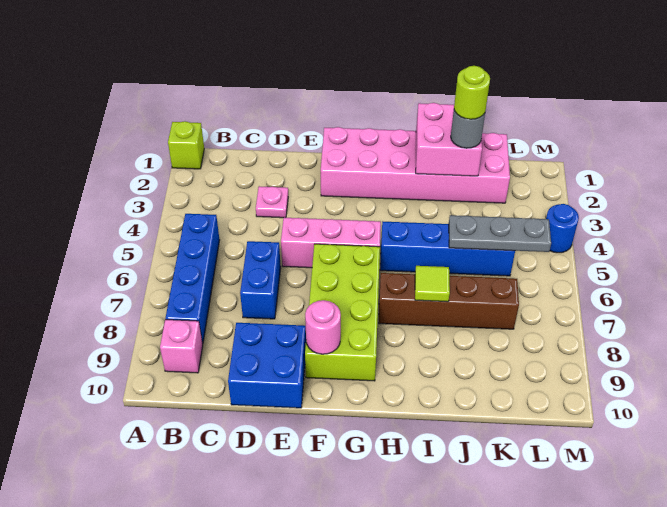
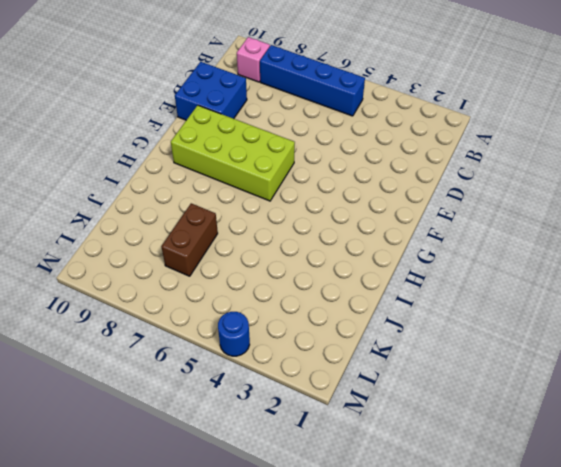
brown brick J7:K7 level 1 -> brown brick H7:K7 level 1
none -> lime brick A1 level 1
none -> pink plate D3 level 1
none -> blue brick D6:D7 level 1

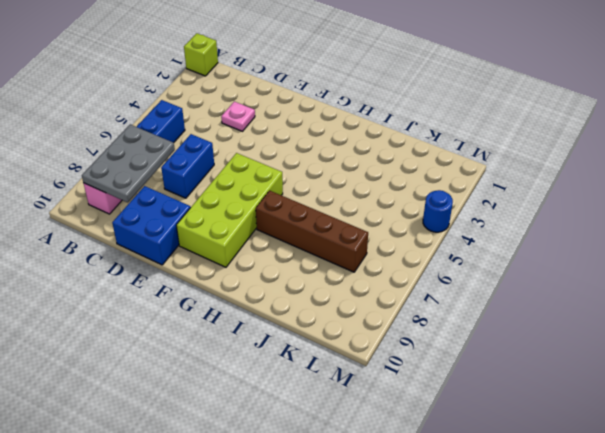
grey plate B7:C9 level 2 -> none
none -> pink brick E5:G5 level 1
none -> pink brick F1:K2 level 1
none -> blue brick H5:K5 level 1

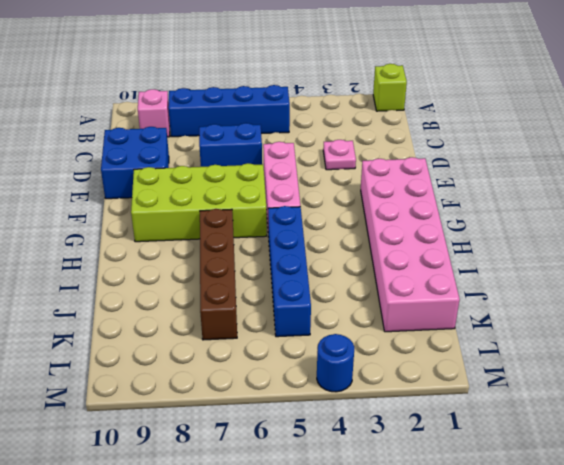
none -> pink round brick F9 level 2
none -> pink brick I1:J2 level 2
none -> lime tile I7 level 2

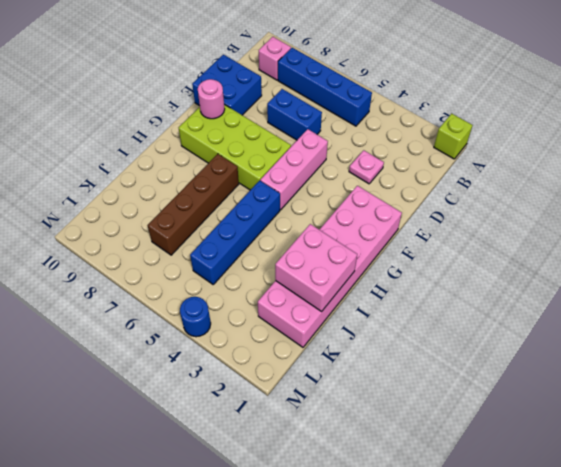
none -> lime tile I7 level 2
none -> grey plate J5:L5 level 2
none -> grey round brick J2 level 3

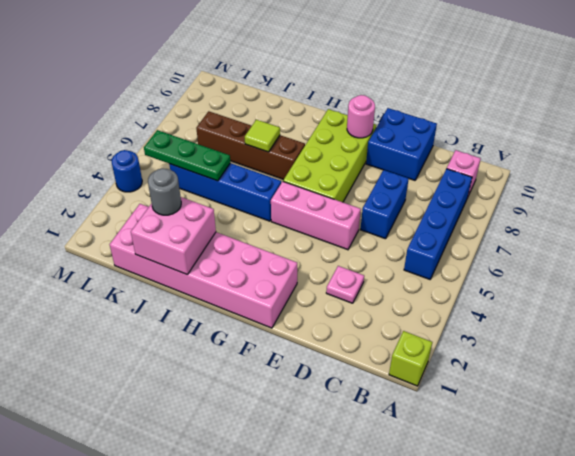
green plate J5:L5 level 2 -> grey plate J5:L5 level 2
none -> lime round brick J2 level 4

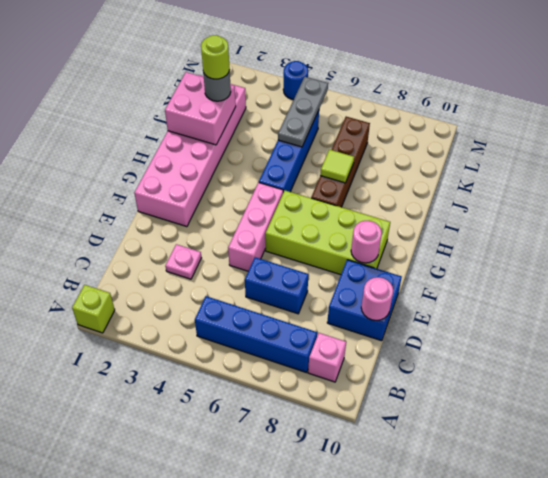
pink round brick D10 level 2 -> none

